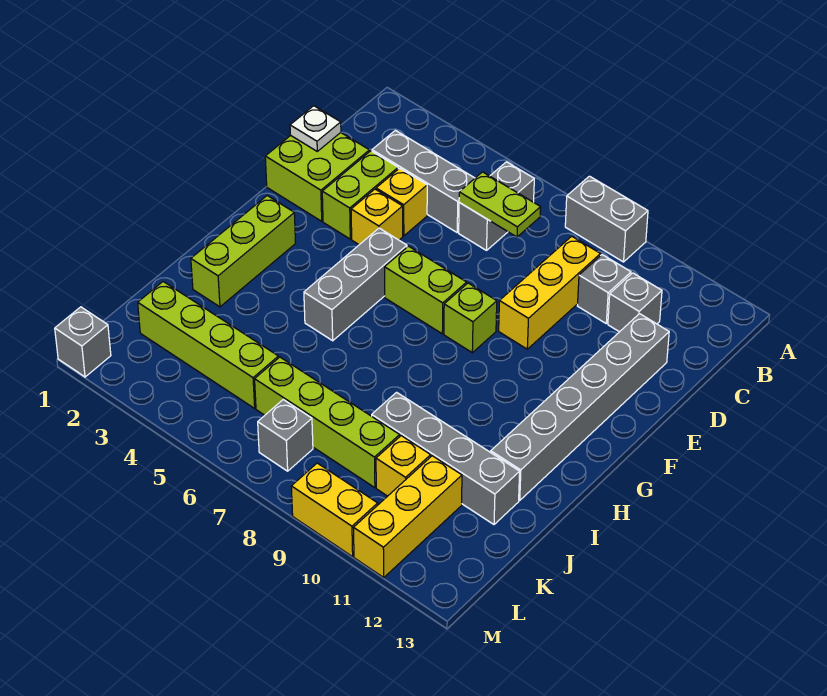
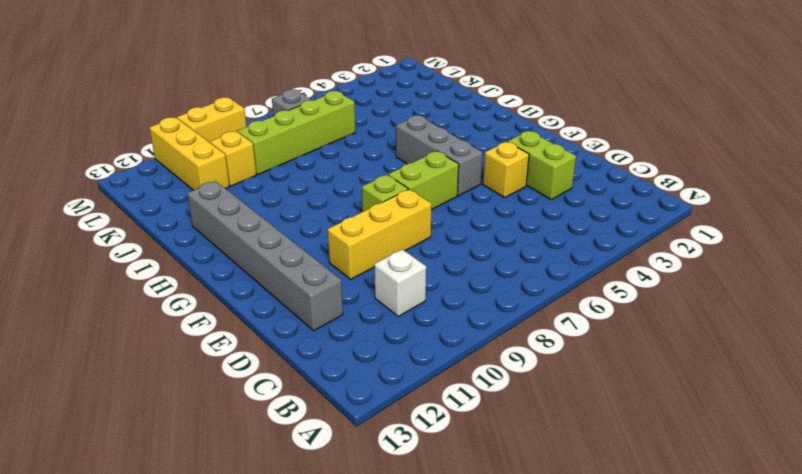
white brick C10 level 1 -> grey brick C10 level 1
yellow brick E8:E10 level 1 -> yellow brick C9:E9 level 1
none -> grey brick A8:A9 level 1
none -> grey brick B6:C6 level 1
none -> grey brick C3:C5 level 1

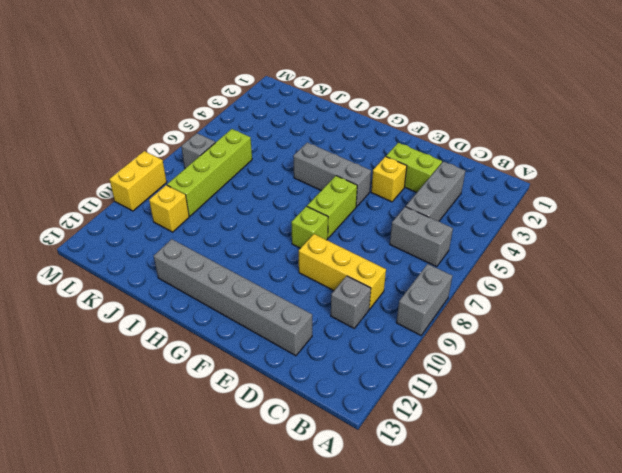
none -> grey brick C11 level 1
none -> lime brick D1:E2 level 1
none -> yellow brick D4 level 1

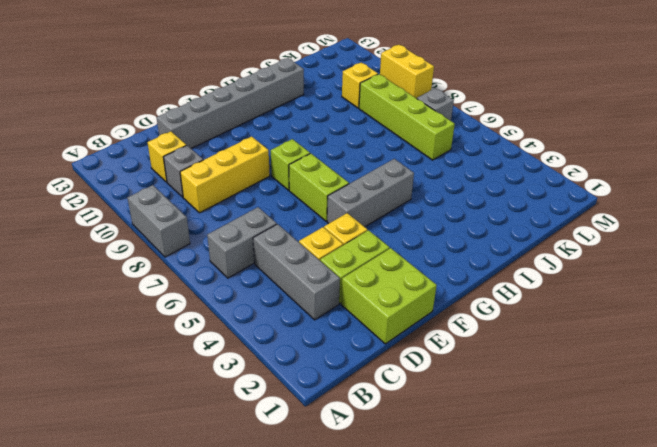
yellow brick C11 level 1 -> grey brick C11 level 1
none -> lime brick G2:I2 level 1
none -> grey brick J9:J12 level 1
none -> lime brick K2:K5 level 1

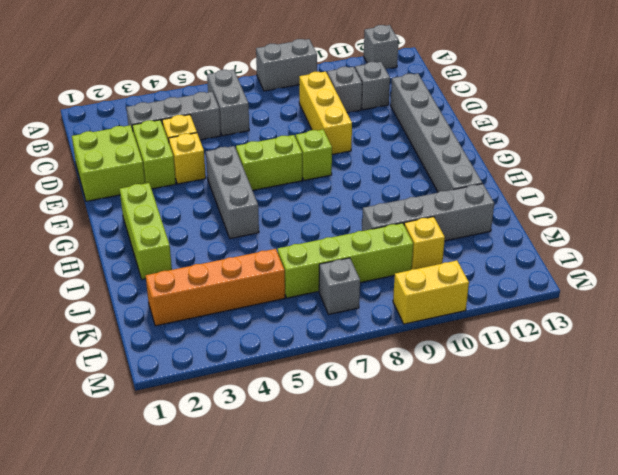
grey brick A12 level 1 -> grey brick M1 level 1
orange brick K2:K5 level 1 -> lime brick K2:K5 level 1
none -> yellow brick K11:M11 level 1
none -> lime plate C6:C7 level 2
none -> white plate D1 level 2

